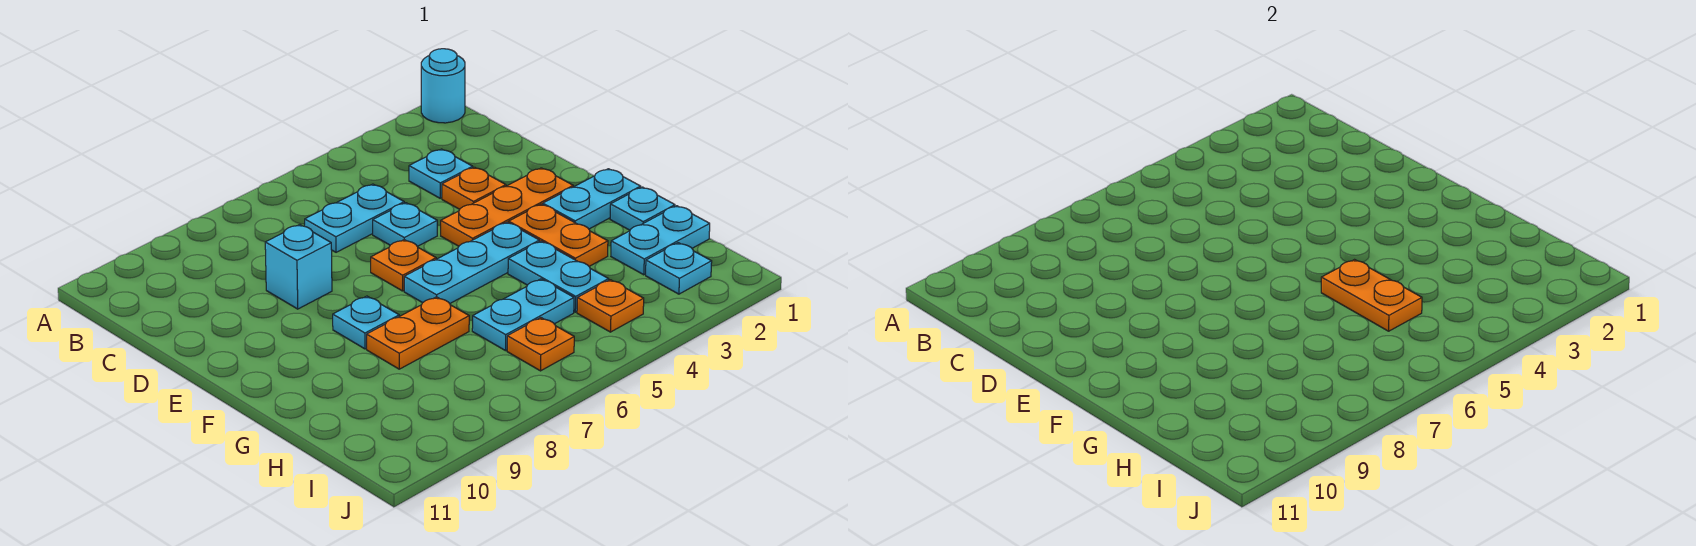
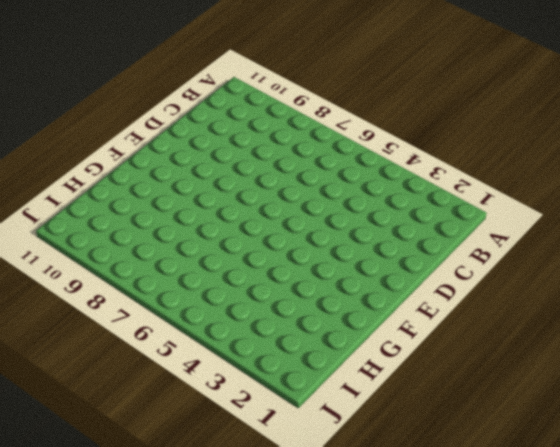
none -> cyan round brick A1 level 1
none -> cyan plate C3 level 1
none -> cyan plate C5:C6 level 1

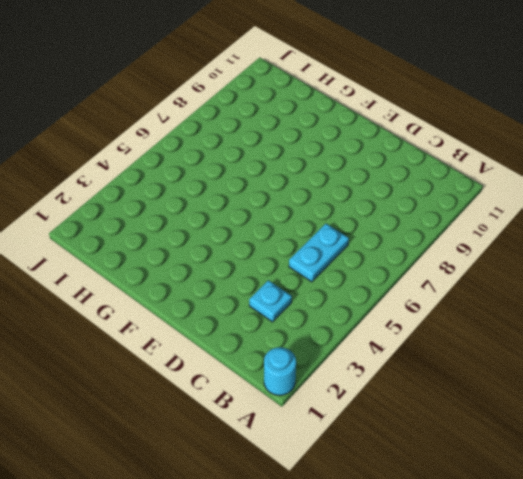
none -> orange plate D3 level 1
none -> cyan plate D5 level 1
none -> cyan brick D8 level 1

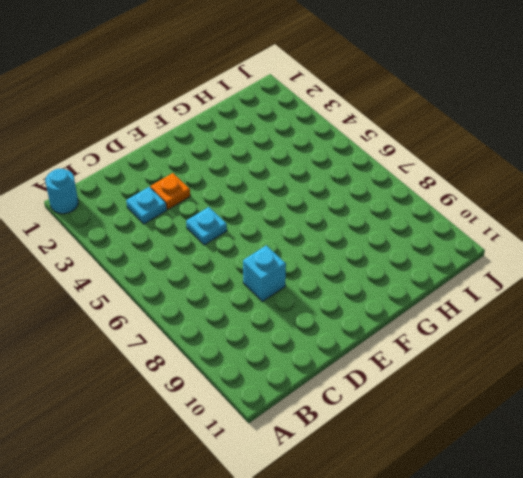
none -> cyan plate C5:C6 level 1
none -> orange plate E2:E4 level 1
none -> orange plate E6 level 1

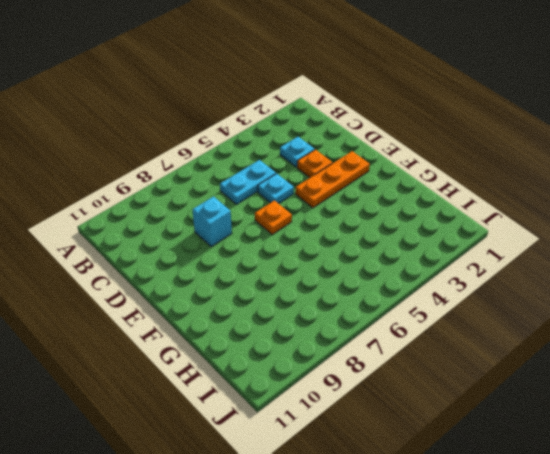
none -> cyan round brick A1 level 1
none -> cyan plate F1:F2 level 1
none -> orange plate F3:G3 level 1

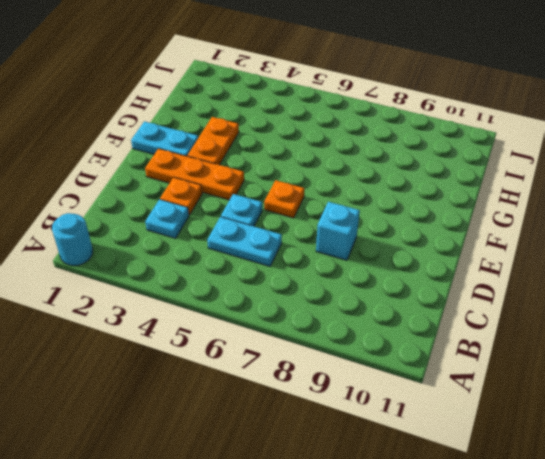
none -> cyan plate F4:F6 level 1
none -> cyan plate F8 level 1
none -> cyan plate G1 level 1

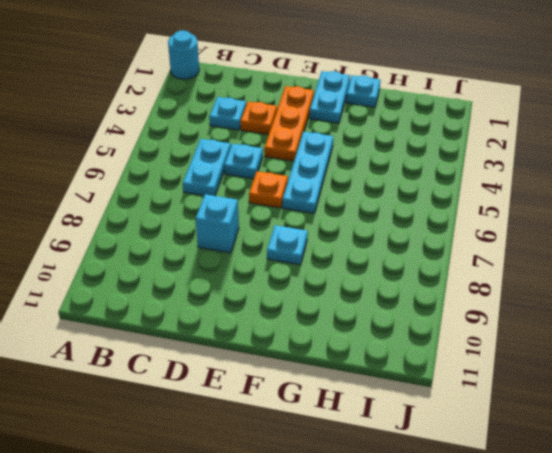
none -> orange plate F3:G3 level 1
none -> cyan plate G4:H4 level 1
none -> orange plate G7:G8 level 1

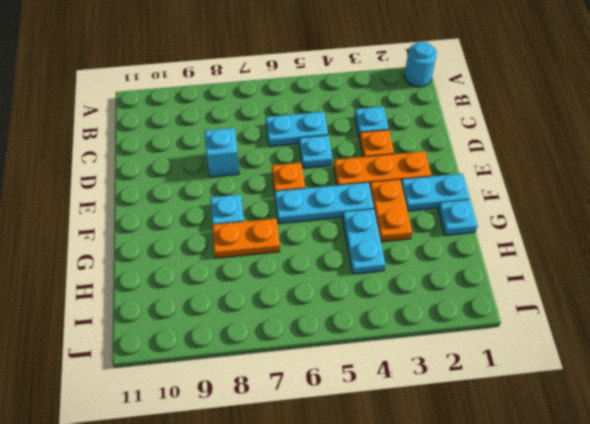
none -> cyan plate H1:H2 level 1
none -> cyan plate H5:H6 level 1
none -> cyan plate I2 level 1

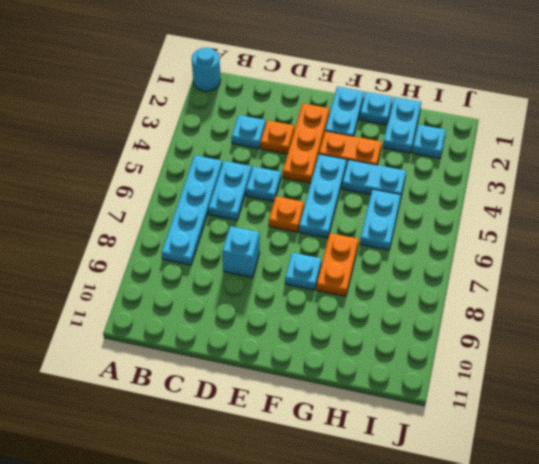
cyan plate B5:B8 level 1 -> none
none -> orange plate I4 level 1
none -> orange plate I6 level 1
none -> orange plate G5:H5 level 2

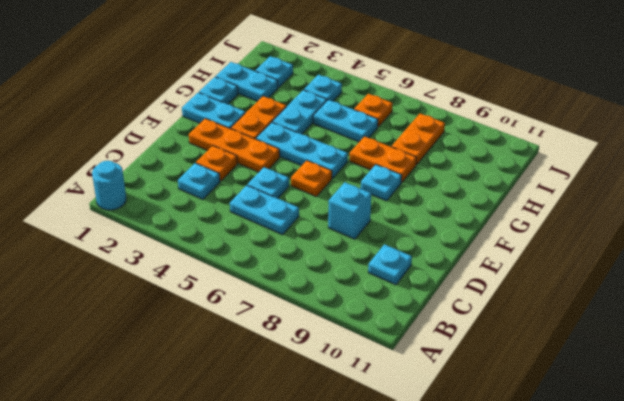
cyan plate C10 level 1 -> none
orange plate H8:I8 level 1 -> orange plate G5:H5 level 2
cyan plate I4 level 1 -> orange plate I4 level 1

